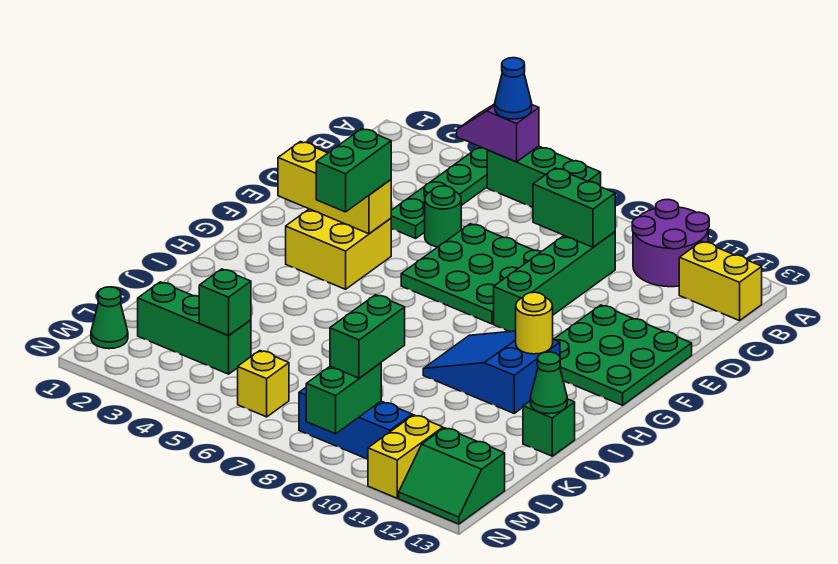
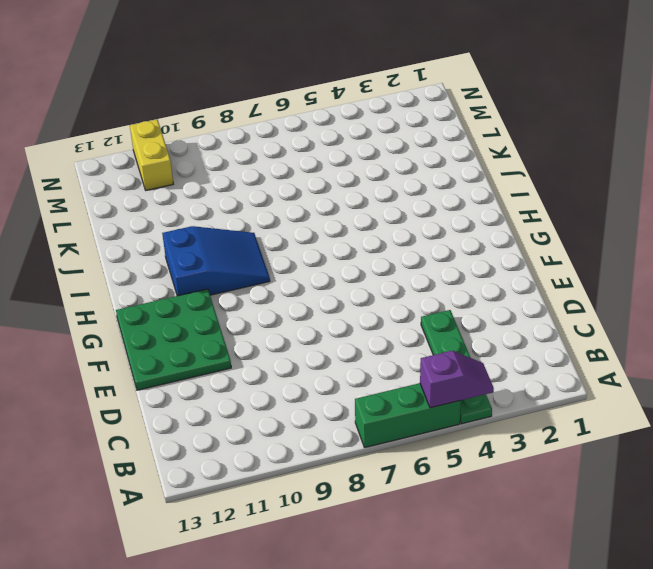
none -> purple round brick A10:B11 level 1
none -> yellow brick B12:B13 level 1
none -> green brick C9:F9 level 1

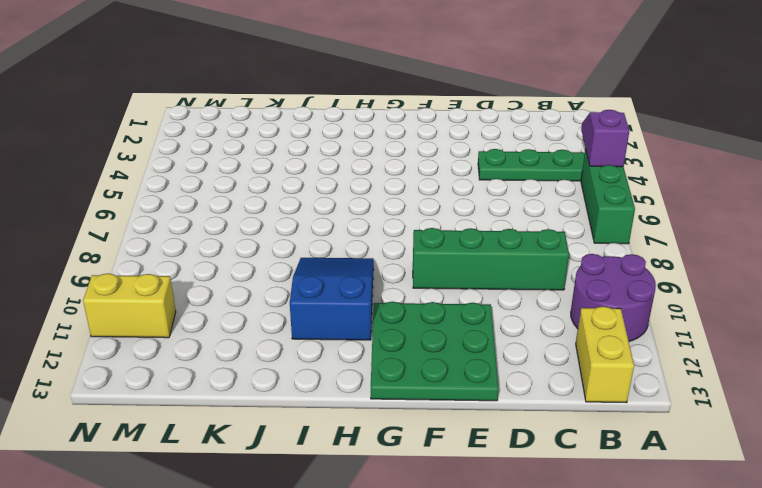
none -> green round brick D5 level 1
none -> green plate D6:F8 level 1
none -> yellow brick F3:G4 level 1

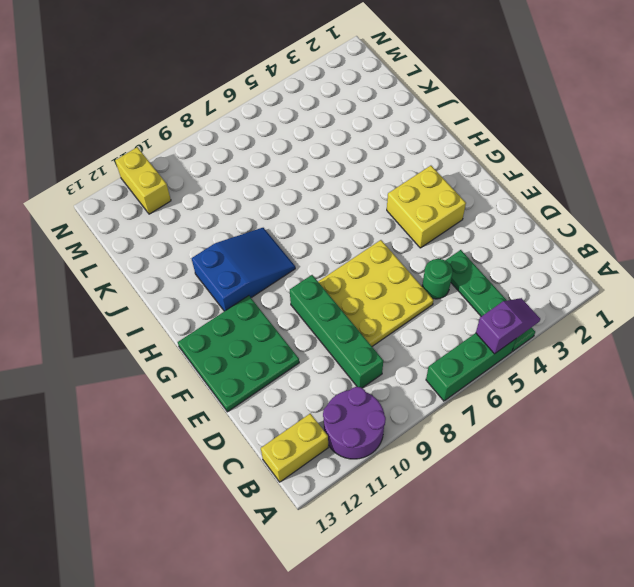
yellow plate D6:F8 level 1 -> green plate D6:F8 level 1
none -> green brick J13 level 1
none -> green brick L2:L4 level 1
none -> green cone M1 level 1

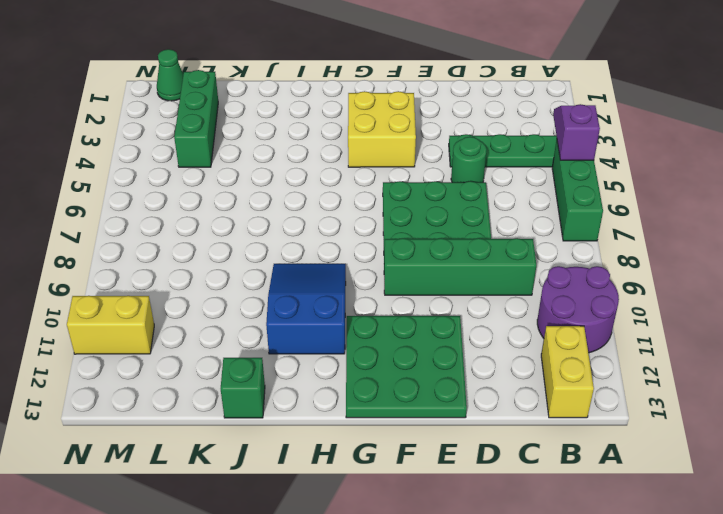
none -> yellow brick M6 level 1
none -> blue brick M8:M10 level 1
none -> green slope M12:N13 level 1 top M

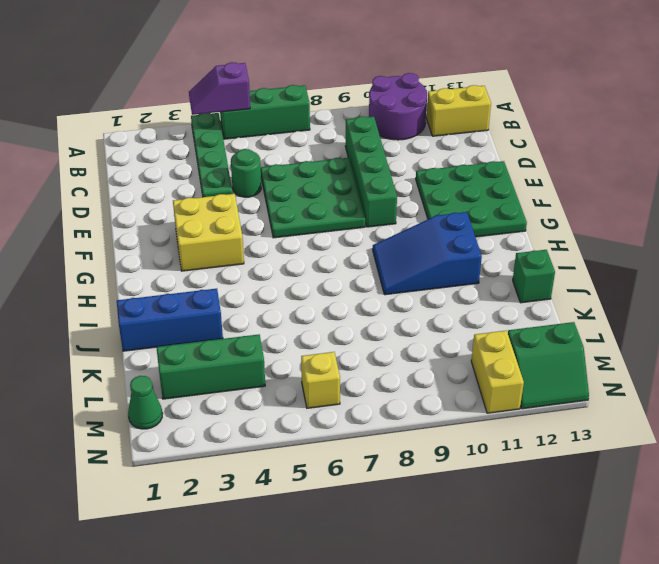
blue brick J1:J3 level 1 -> blue brick M8:M10 level 1
none -> green brick C8:C9 level 2
none -> yellow brick F2:F4 level 2
none -> yellow round brick H11 level 2

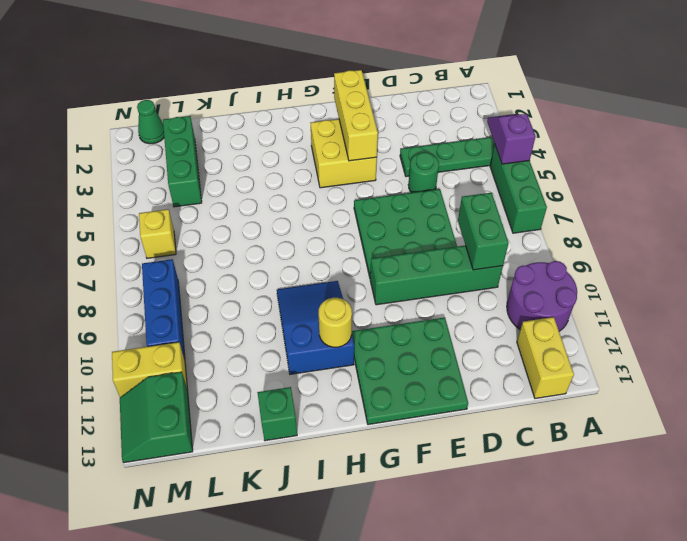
none -> green cone J13 level 2
none -> green brick L4 level 2
none -> green brick M9:N9 level 2

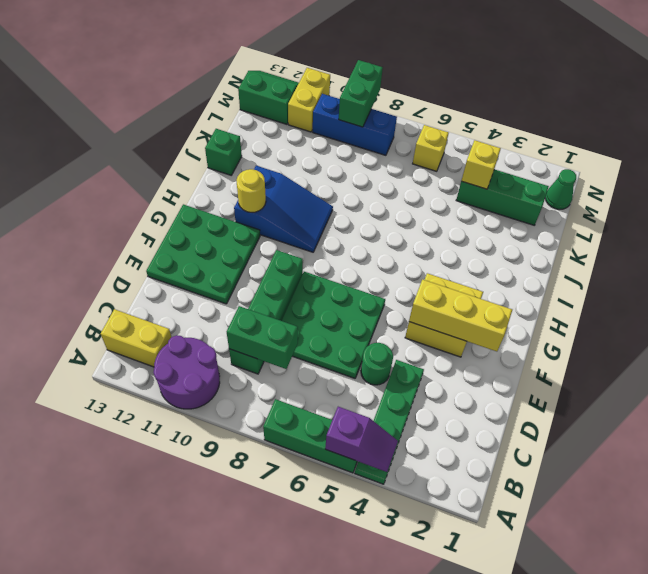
yellow brick L4 level 2 -> green brick L4 level 2
none -> green cone J13 level 2
none -> blue cone A5 level 3
none -> green brick F4:G4 level 3

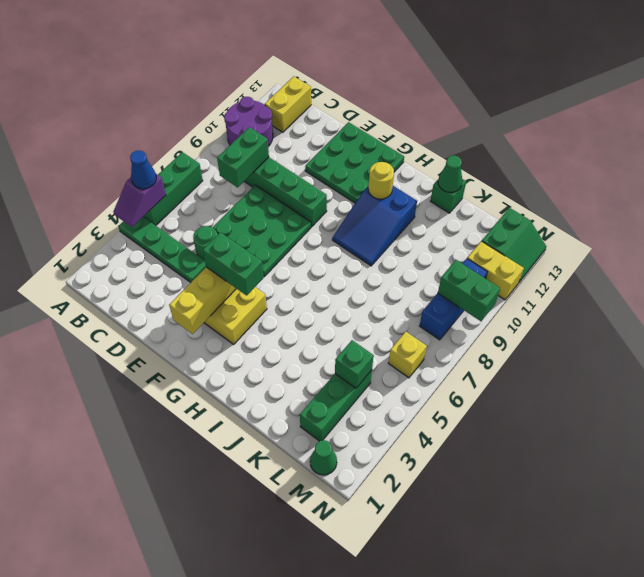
none -> green brick L9:M9 level 3

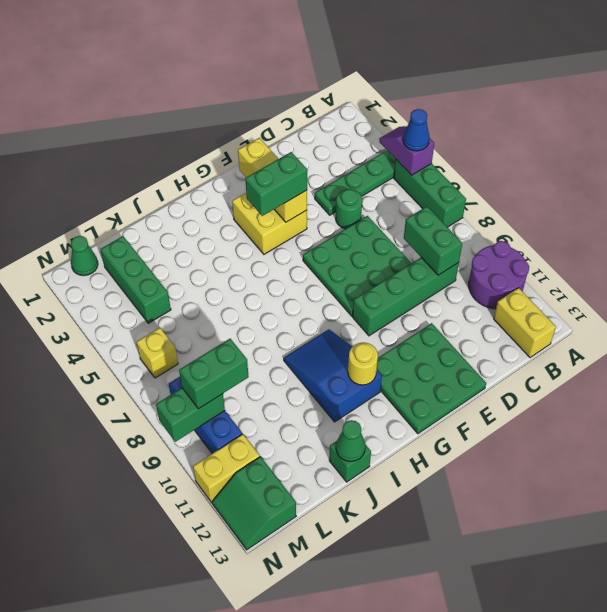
none -> green brick L4 level 2

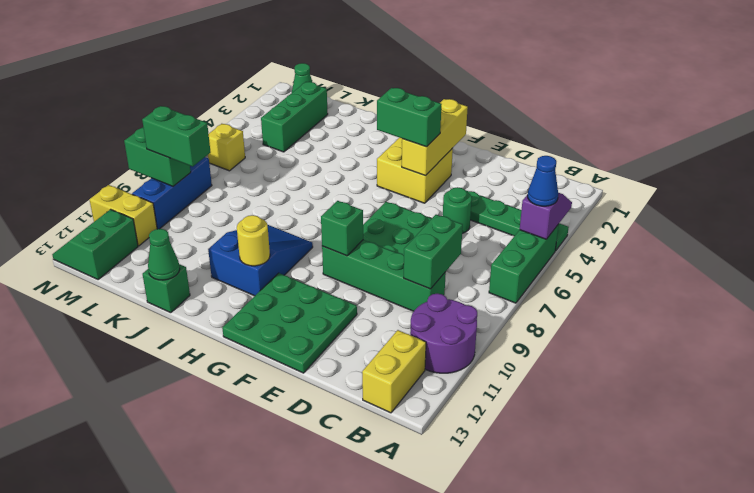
green brick F9 level 2 -> green brick L4 level 2

